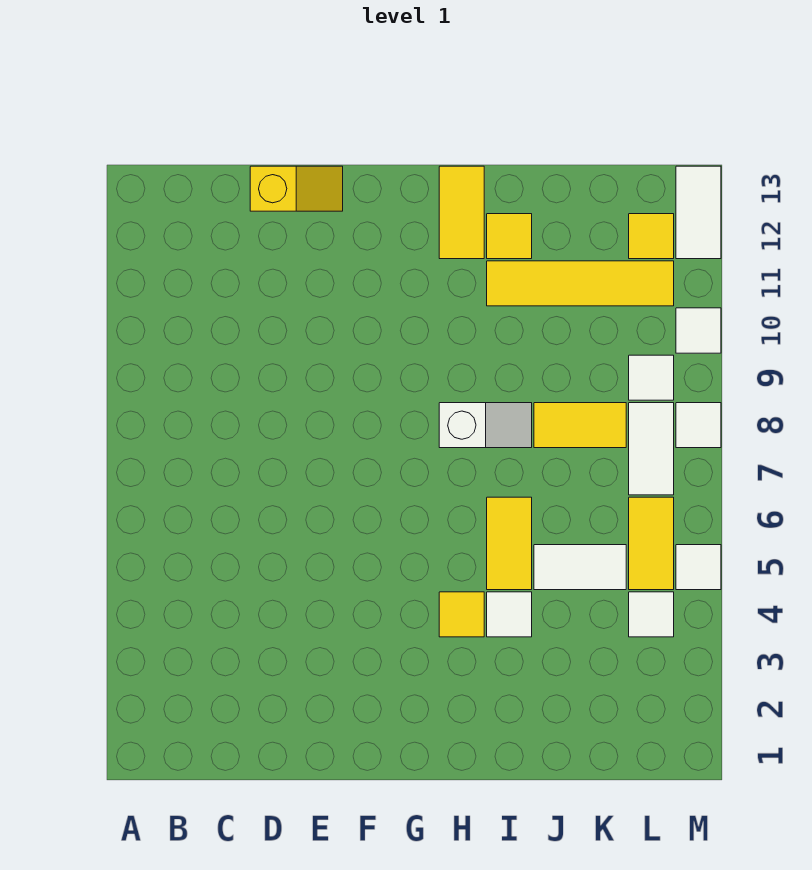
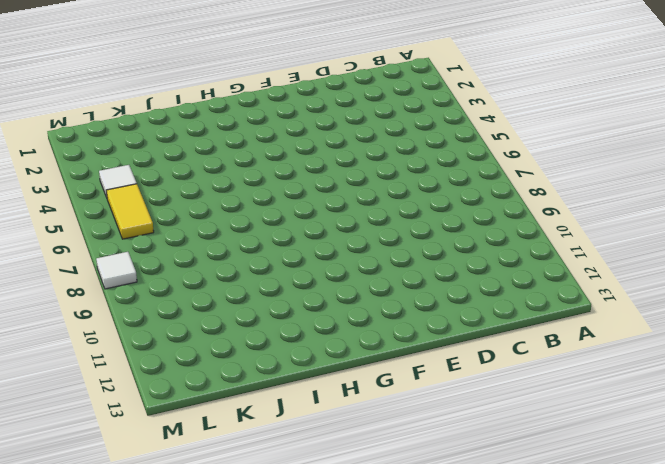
none -> yellow slope D13:E13 level 1 top D
none -> yellow tile H4 level 1
none -> white slope H8:I8 level 1 top H

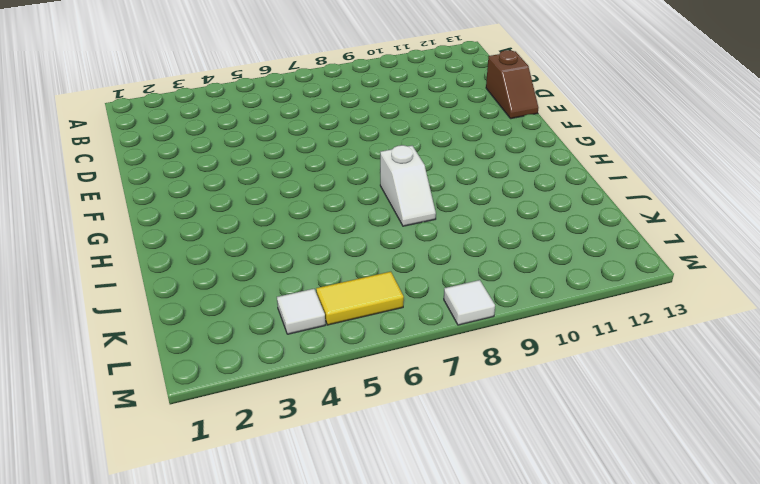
brown slope D13:E13 level 1 top D -> yellow slope D13:E13 level 1 top D
none -> yellow tile H4 level 1
none -> yellow tile H12:H13 level 1
none -> white tile I4 level 1

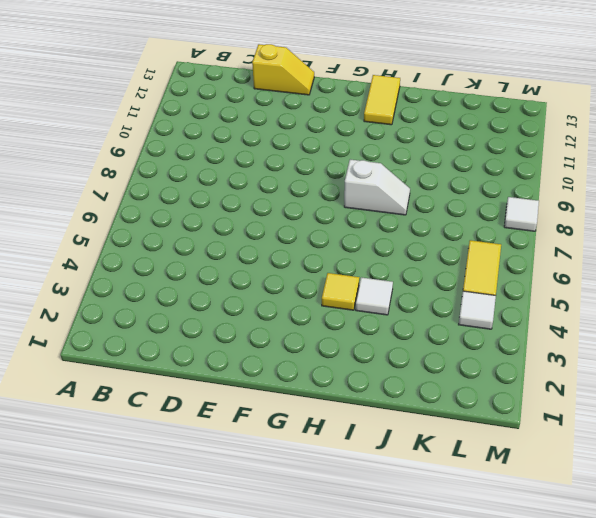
none -> yellow tile I5:I6 level 1
none -> yellow tile I11:L11 level 1
none -> yellow tile I12 level 1

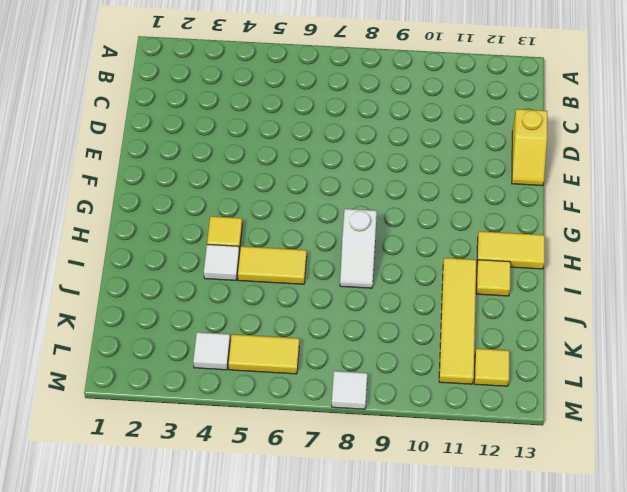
none -> white tile J5:K5 level 1
none -> yellow tile J8:K8 level 1
none -> white tile L7:L8 level 1

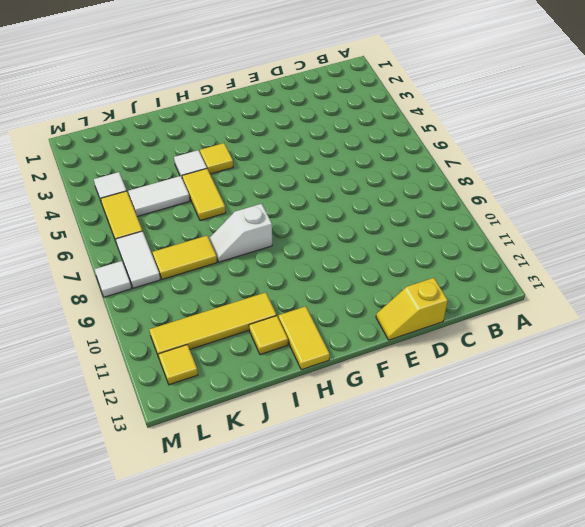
none -> white tile L9 level 1
none -> white tile M5 level 1
none -> white tile M10 level 1

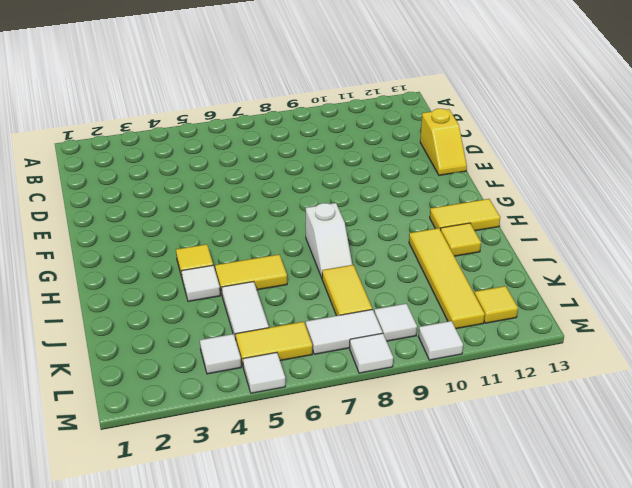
none -> white tile M12:M13 level 1

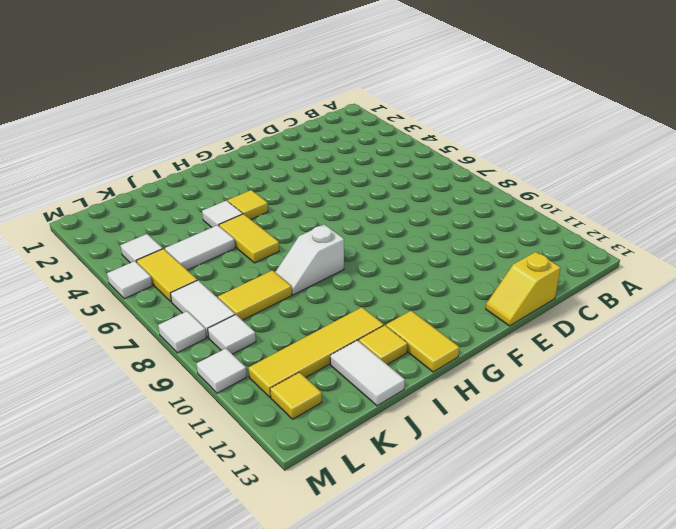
white tile J12:J13 level 1 -> white tile M12:M13 level 1

